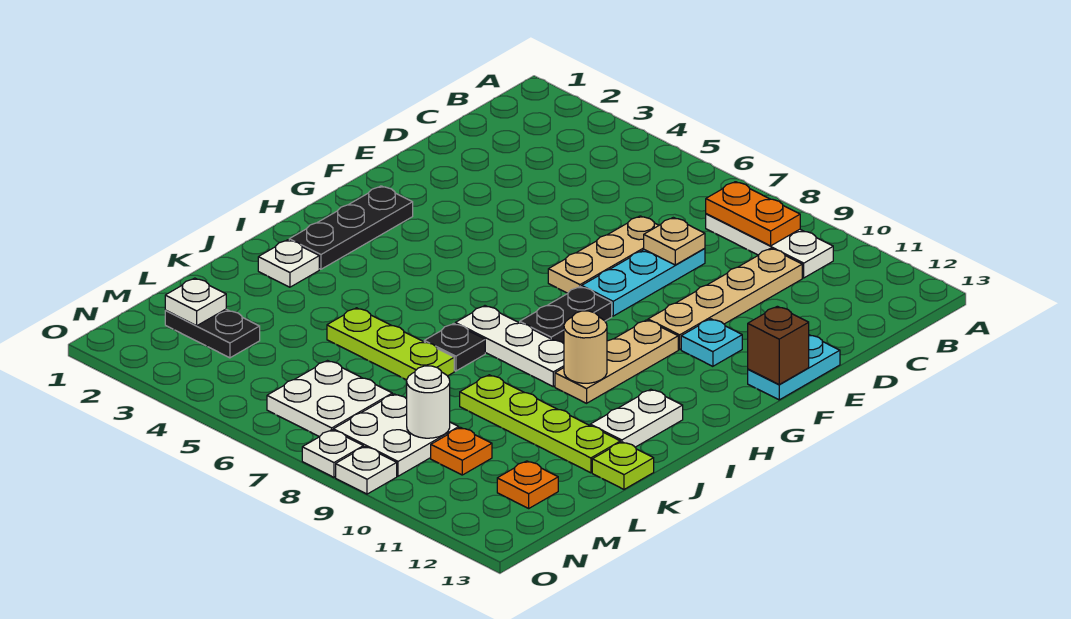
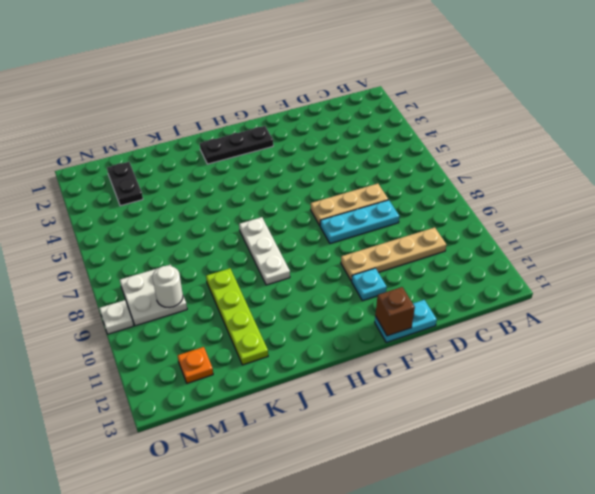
none -> white plate B8:B10 level 1
none -> black plate G8:H8 level 1
none -> tan plate G10:I10 level 1

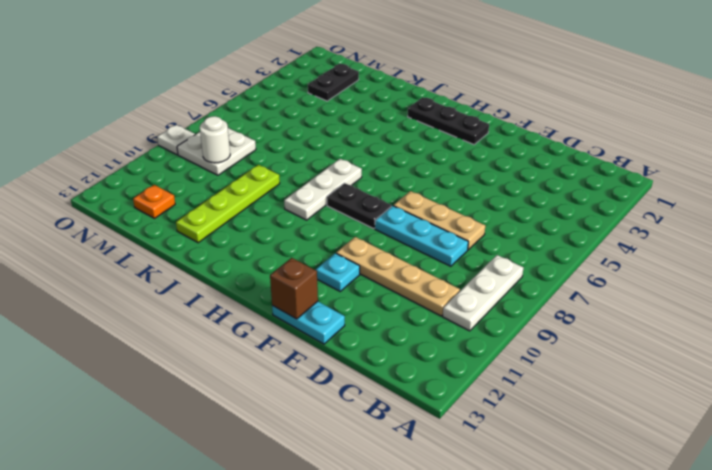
none -> tan plate G10:I10 level 1
none -> white plate I12:J12 level 1
none -> white plate J2 level 1

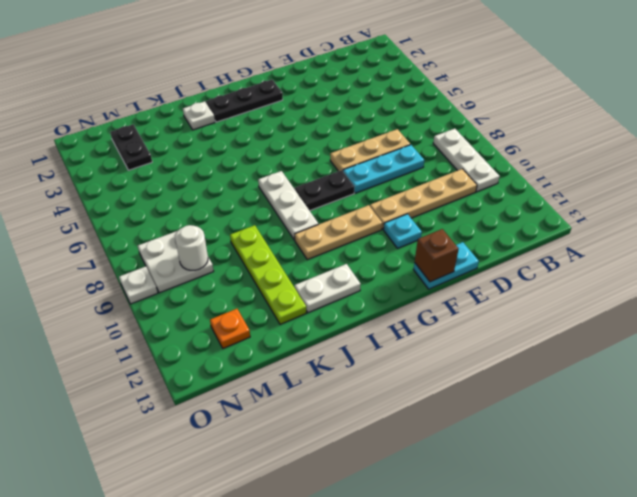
none -> black plate J7 level 1
none -> lime plate K5:K7 level 1
none -> lime plate K13 level 1

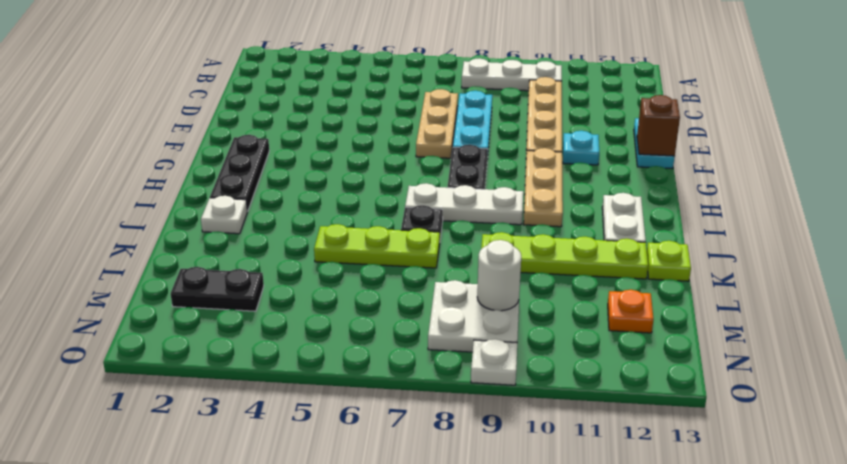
none -> white plate M6:N7 level 1
none -> orange plate M10 level 1
none -> white plate O8 level 1

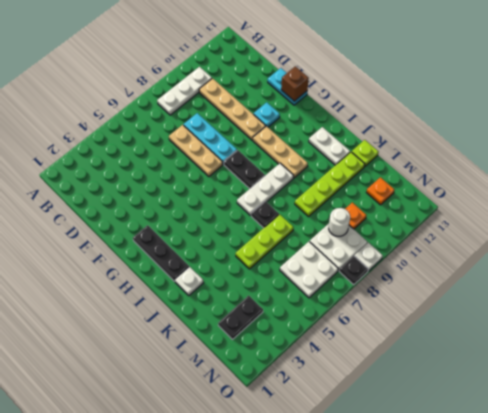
black plate O8 level 1 -> white plate O8 level 1
none -> orange plate B8:B9 level 2
none -> tan plate D8 level 2
none -> tan round brick I10 level 2

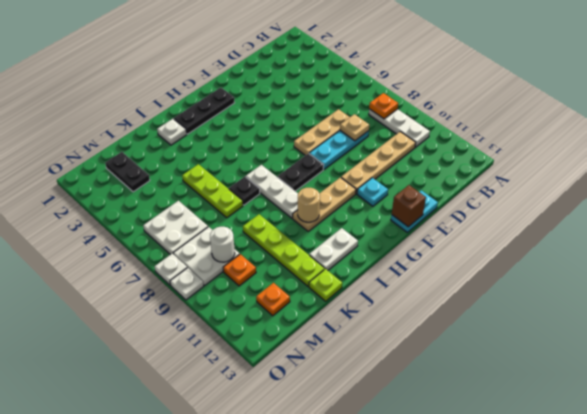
orange plate B8 level 2 -> orange plate B8:B9 level 2
none -> white plate M2 level 2

